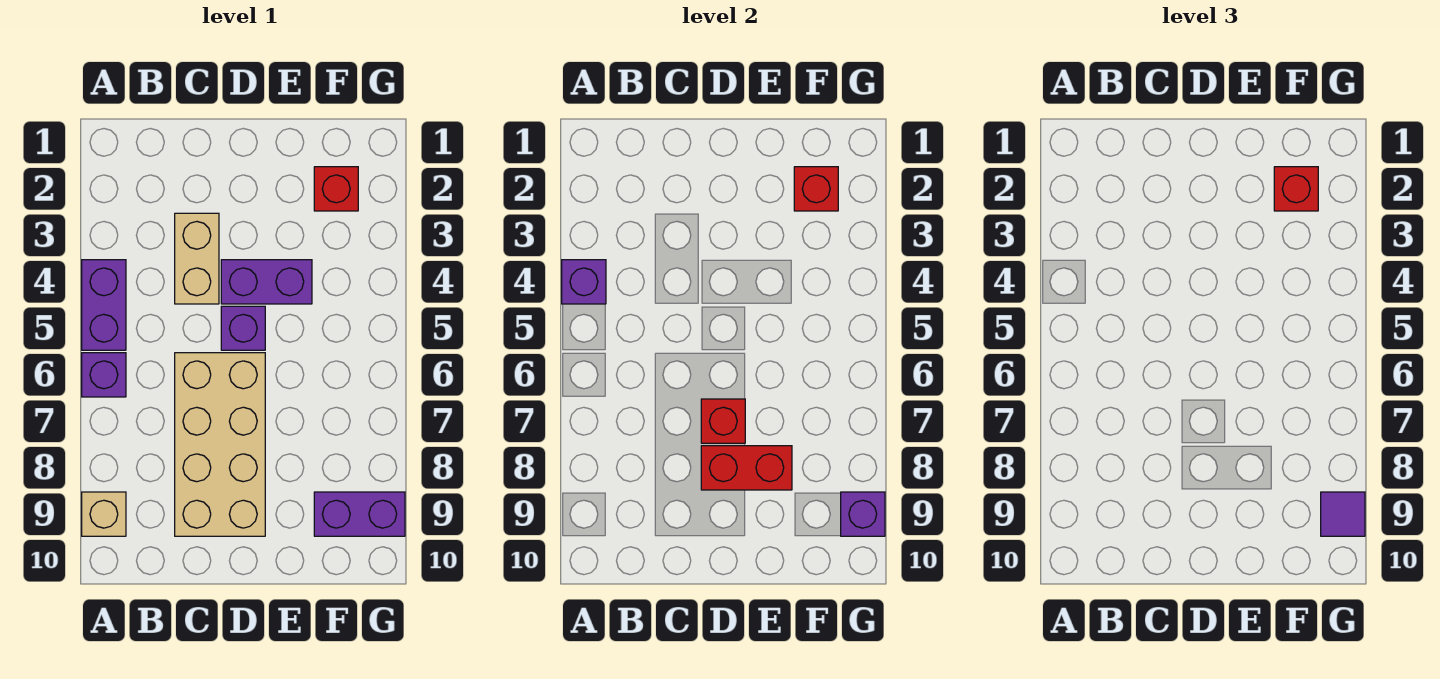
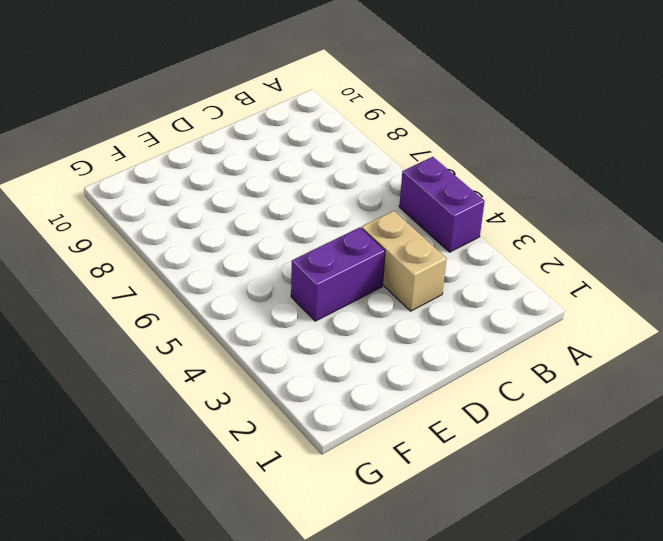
none -> purple brick A6 level 1
none -> tan brick A9 level 1
none -> tan brick C6:D9 level 1

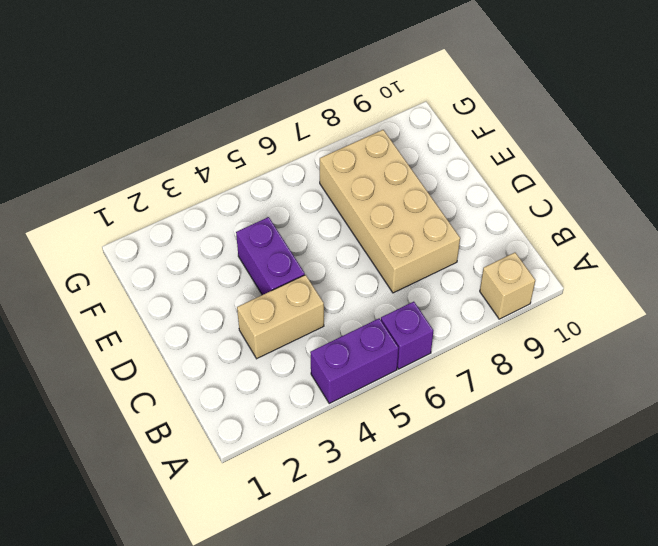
tan brick C7:F8 level 1 -> tan brick C6:D9 level 1
none -> purple brick D5 level 1
none -> red brick F2 level 1
none -> purple brick F9:G9 level 1

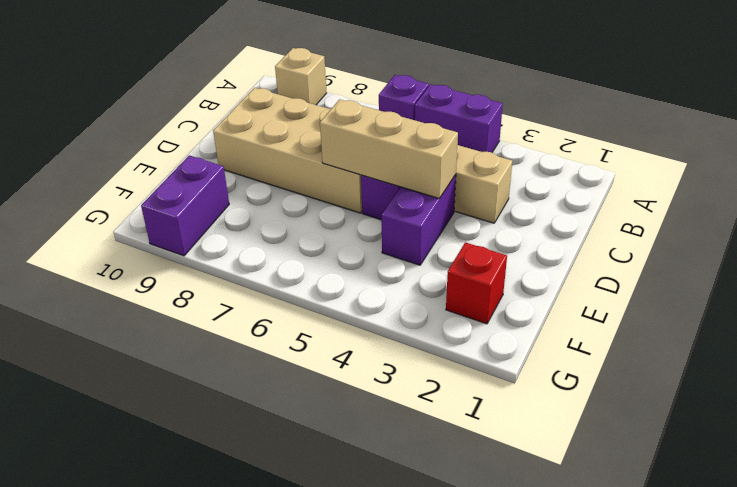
tan brick D4:D6 level 2 -> none
none -> purple brick A4 level 2
none -> red brick D7 level 2
none -> red brick D8:E8 level 2

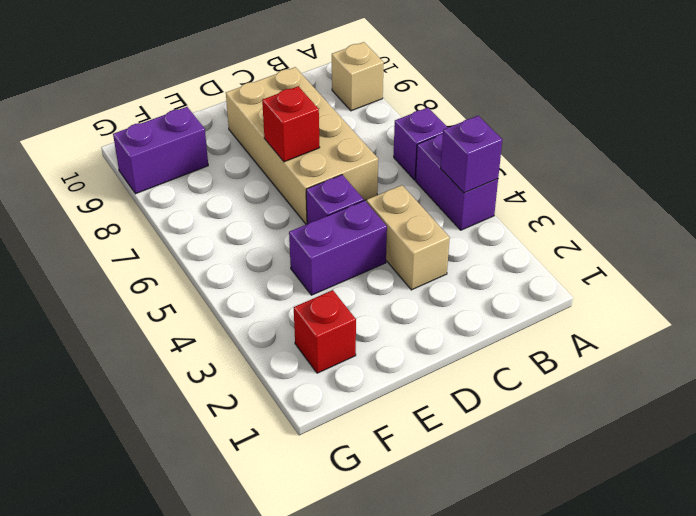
none -> red brick D8:E8 level 2
none -> red brick F2 level 2
none -> purple brick G9 level 2

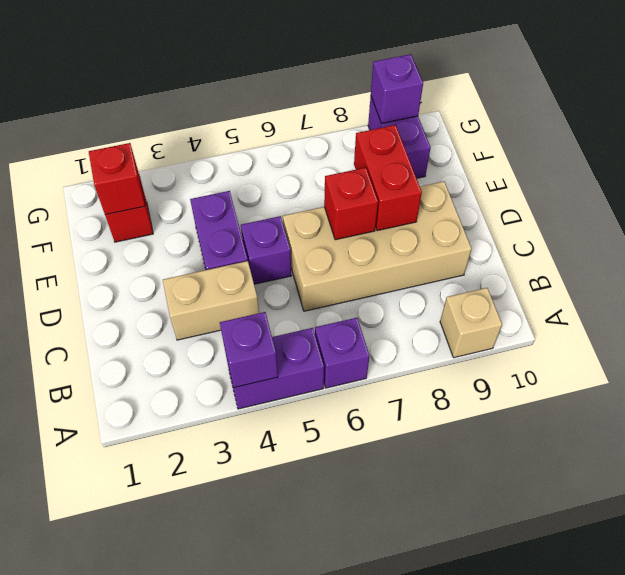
none -> red brick F2 level 3
none -> purple tile G9 level 3

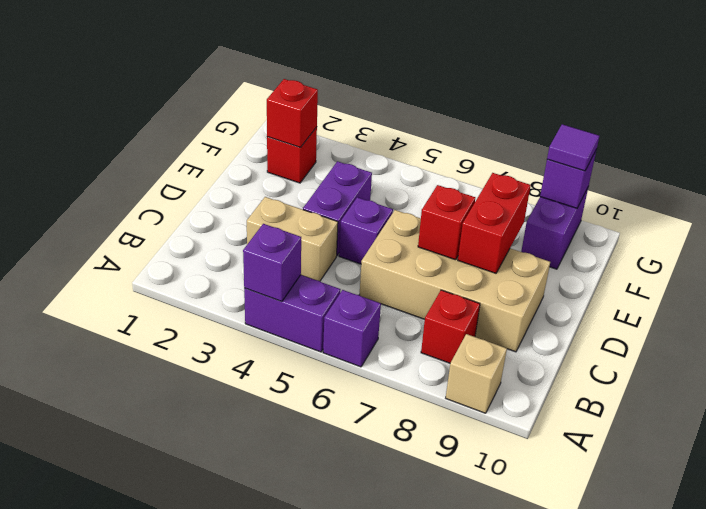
red brick B8 level 1 -> red brick F2 level 3

